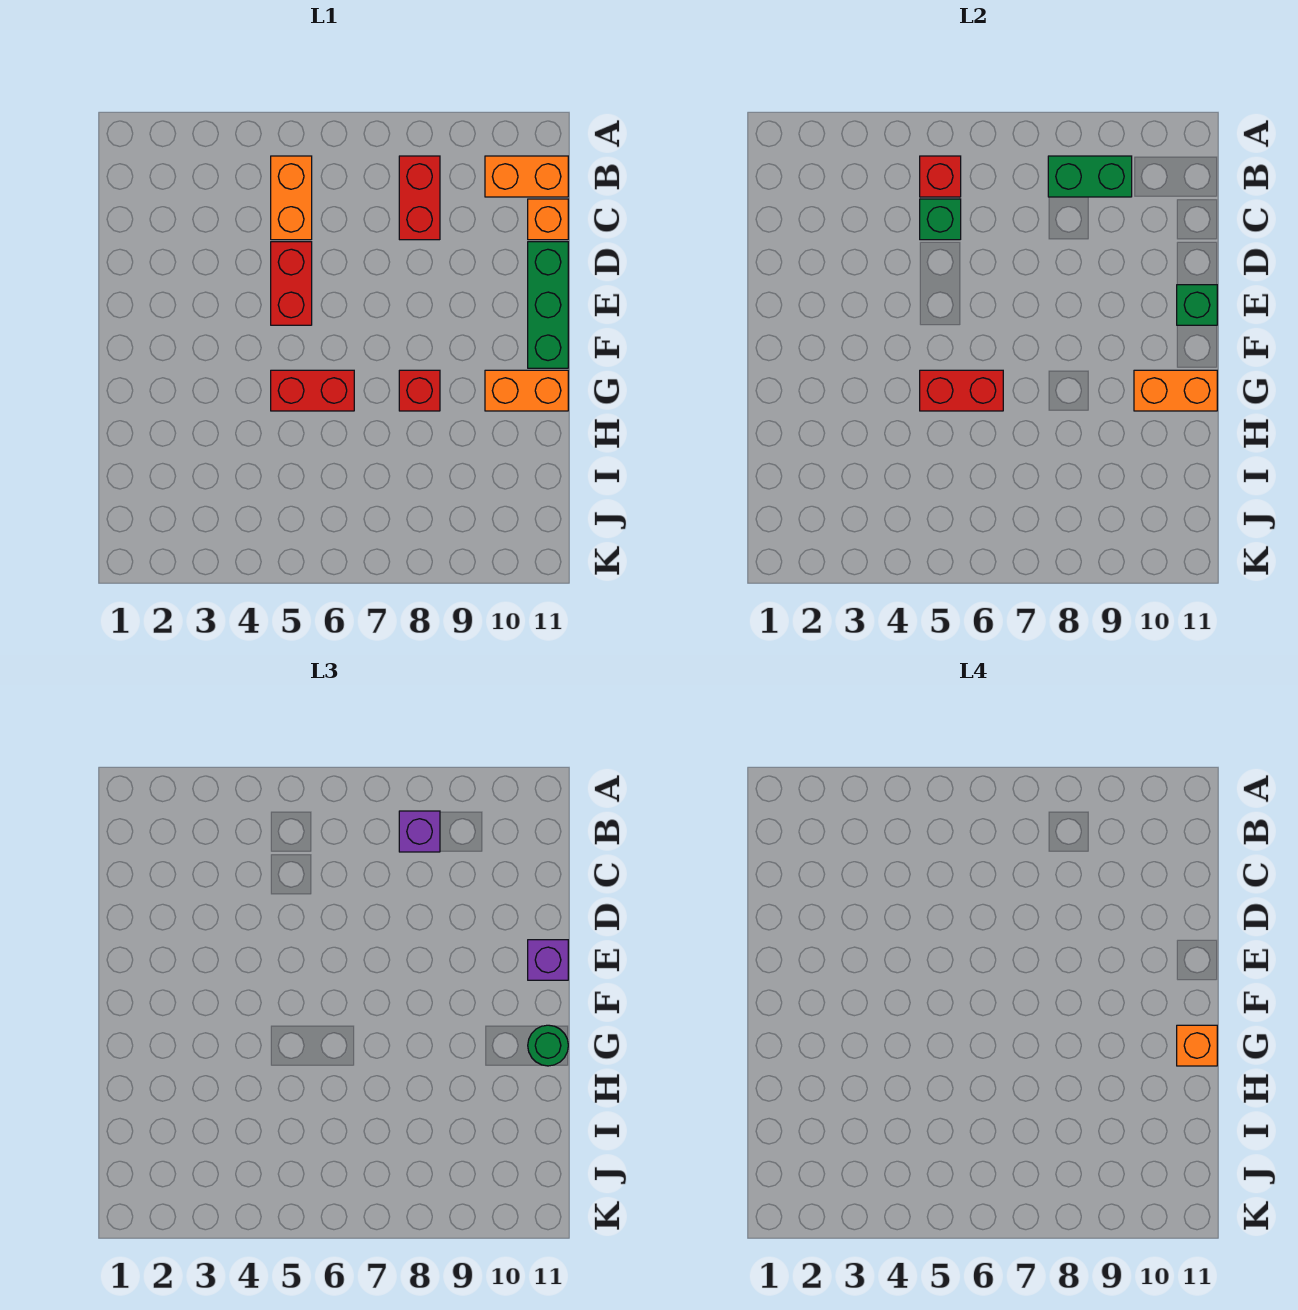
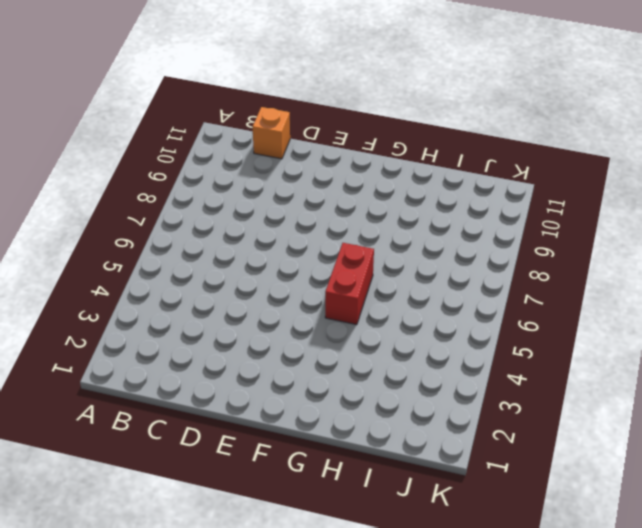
none -> orange brick B5:C5 level 1
none -> red brick B8:C8 level 1
none -> orange brick B10:B11 level 1

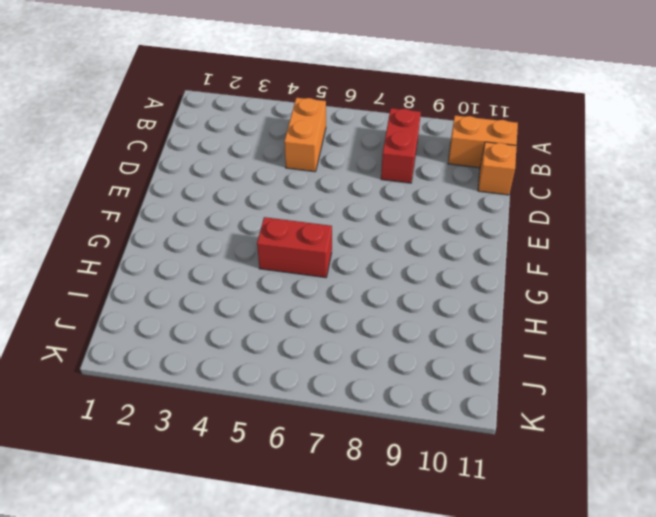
none -> red brick D5:E5 level 1
none -> green brick D11:F11 level 1
none -> red brick G8 level 1

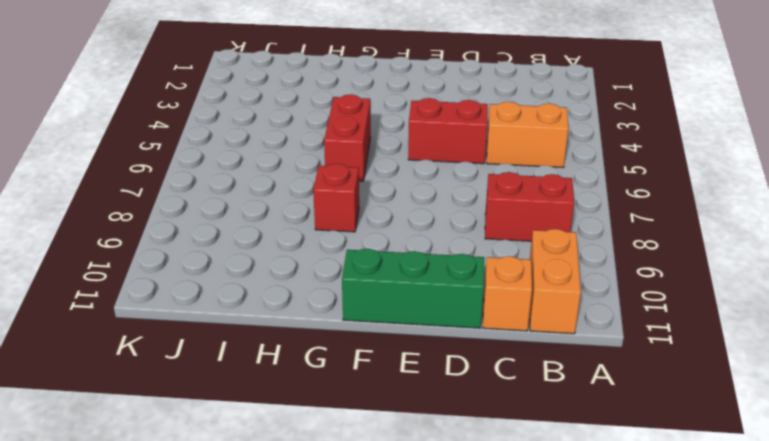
none -> orange brick G10:G11 level 1
none -> red brick B5 level 2
none -> green brick B8:B9 level 2

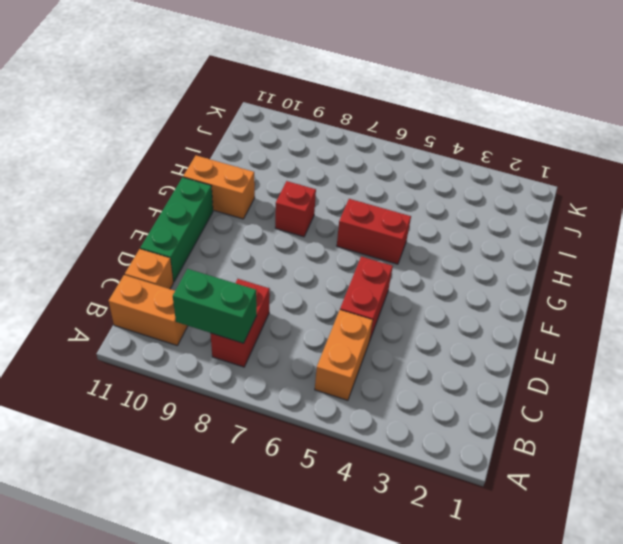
none -> red brick B5 level 2
none -> green brick C5 level 2
none -> green brick E11 level 2

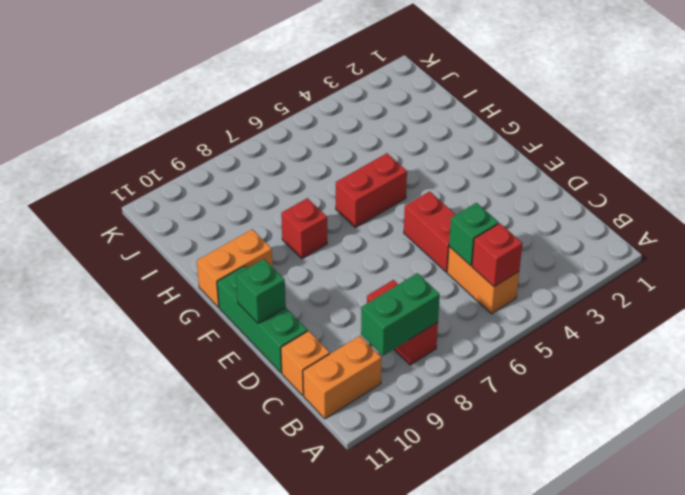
none -> red brick G5:G6 level 2
none -> orange brick G10:G11 level 2
none -> purple brick B8 level 3

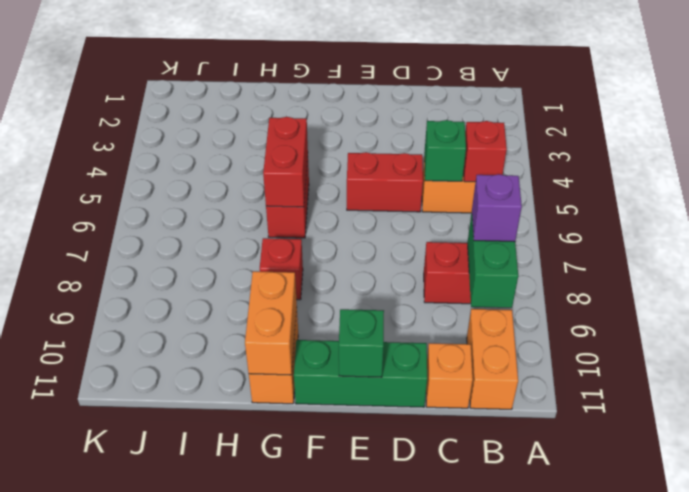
none -> purple brick E11 level 3
none -> green round brick G11 level 3
none -> orange brick G11 level 4

